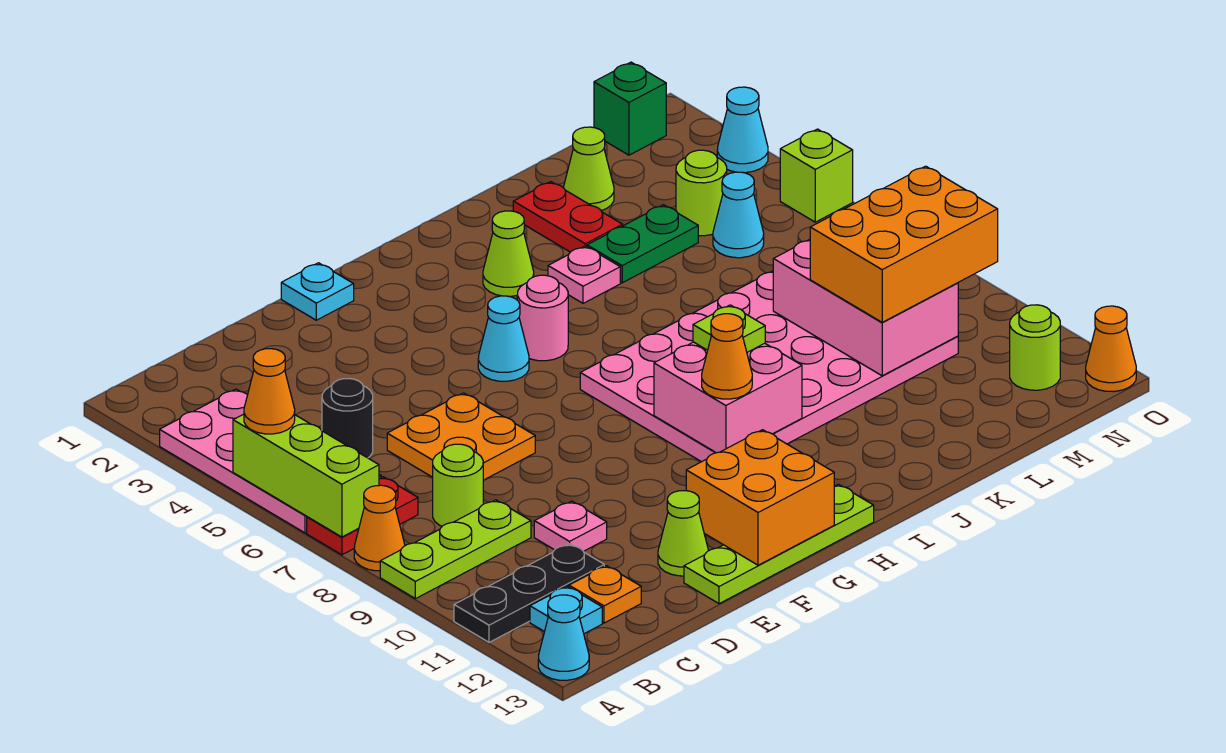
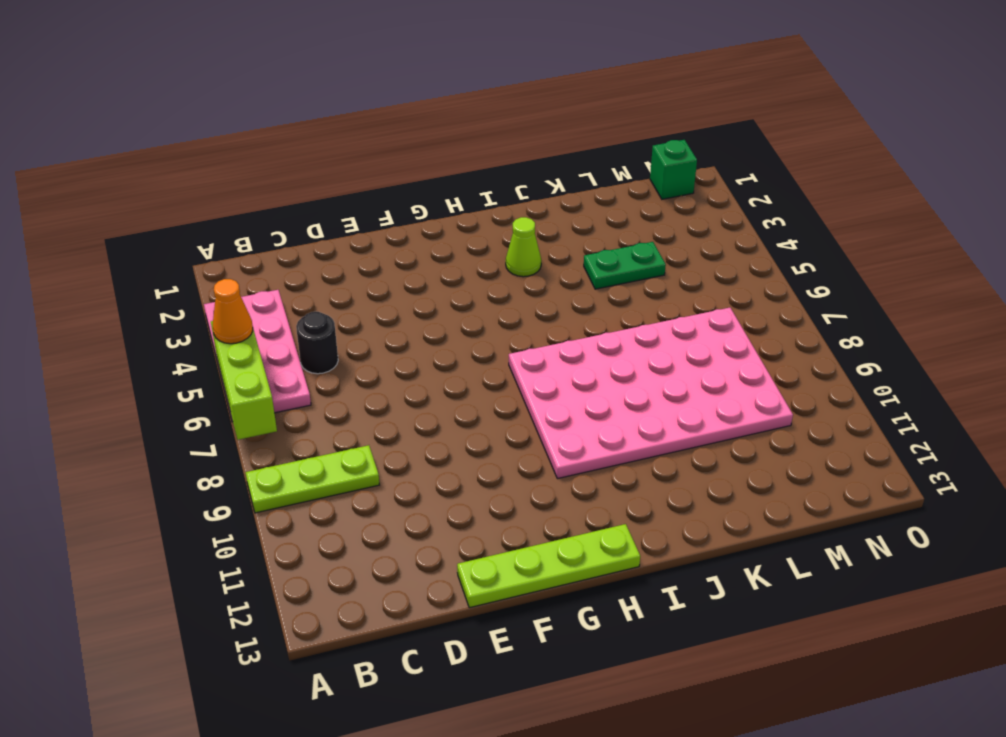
none -> red plate A7:B7 level 1
none -> orange cone A8 level 1
none -> black plate A11:C11 level 1
none -> cyan cone A13 level 1

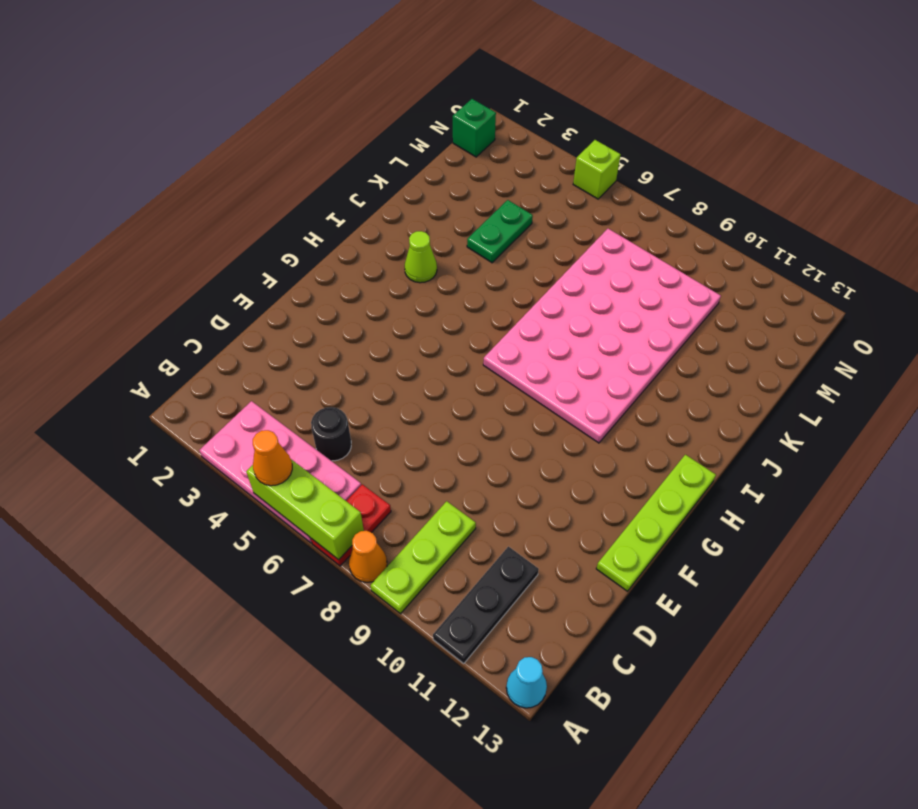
none -> cyan plate B12 level 1
none -> lime round brick C8 level 1
none -> orange plate C12 level 1
none -> orange plate D6:E7 level 1

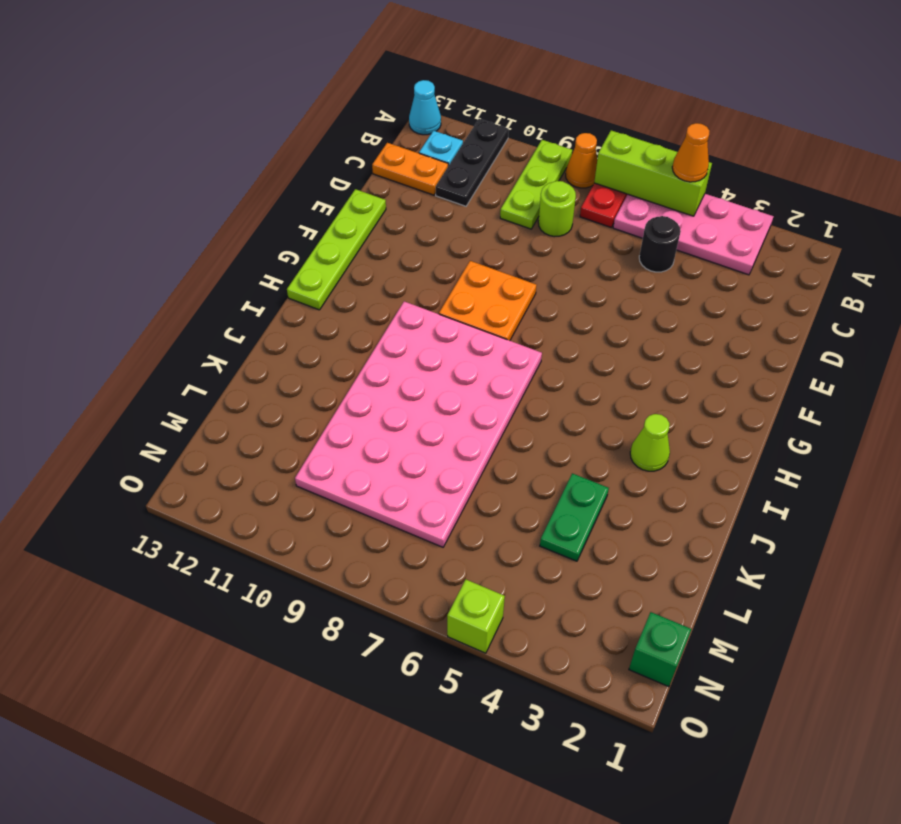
orange plate C12:C13 level 1 -> orange plate C12 level 1
orange plate F8:G9 level 1 -> orange plate D6:E7 level 1
none -> pink plate D10 level 1
none -> lime cone E12 level 1
none -> cyan plate F1 level 1
none -> cyan cone G5 level 1

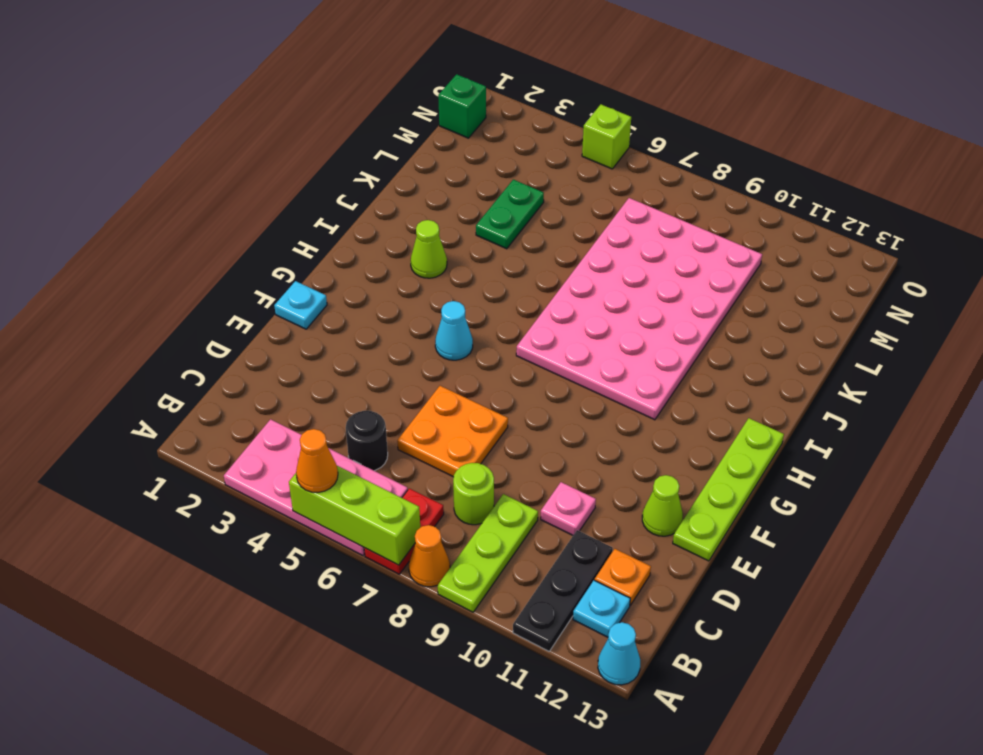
none -> pink round brick H5 level 1
none -> pink plate J4 level 1
none -> red plate K2:K3 level 1
none -> lime cone L2 level 1

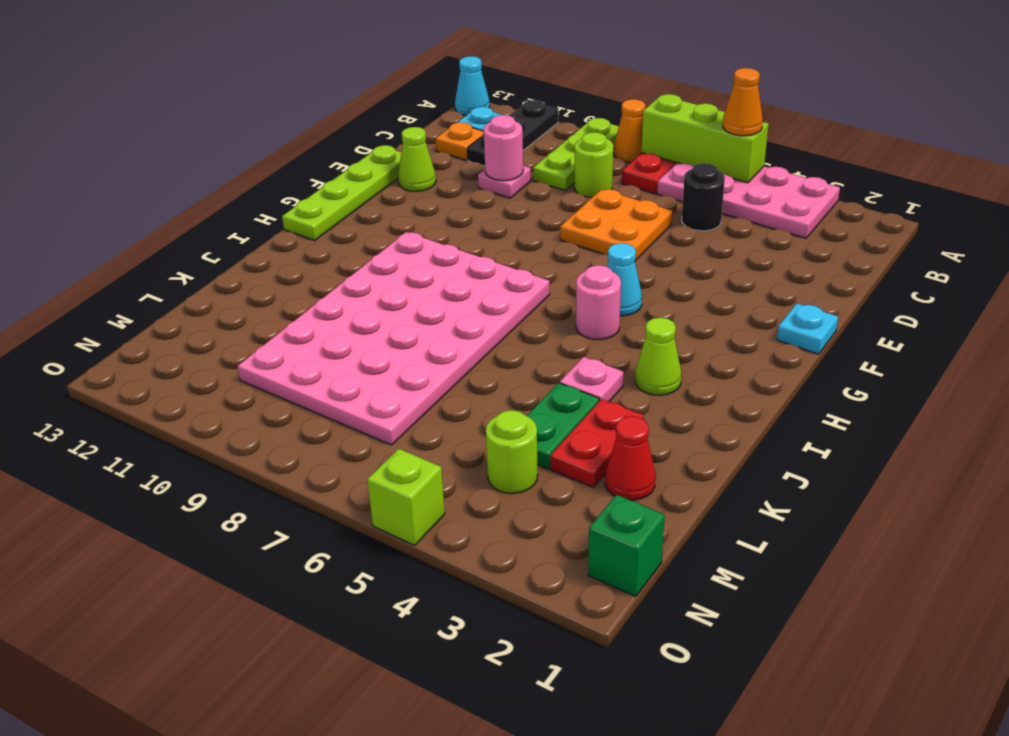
pink round brick D10 level 2 -> none
red plate K3:L3 level 1 -> red plate K2:K3 level 1
red cone L2 level 1 -> lime cone L2 level 1
none -> cyan cone M5 level 1
none -> lime round brick N12 level 1
none -> cyan cone O3 level 1
none -> orange cone O13 level 1

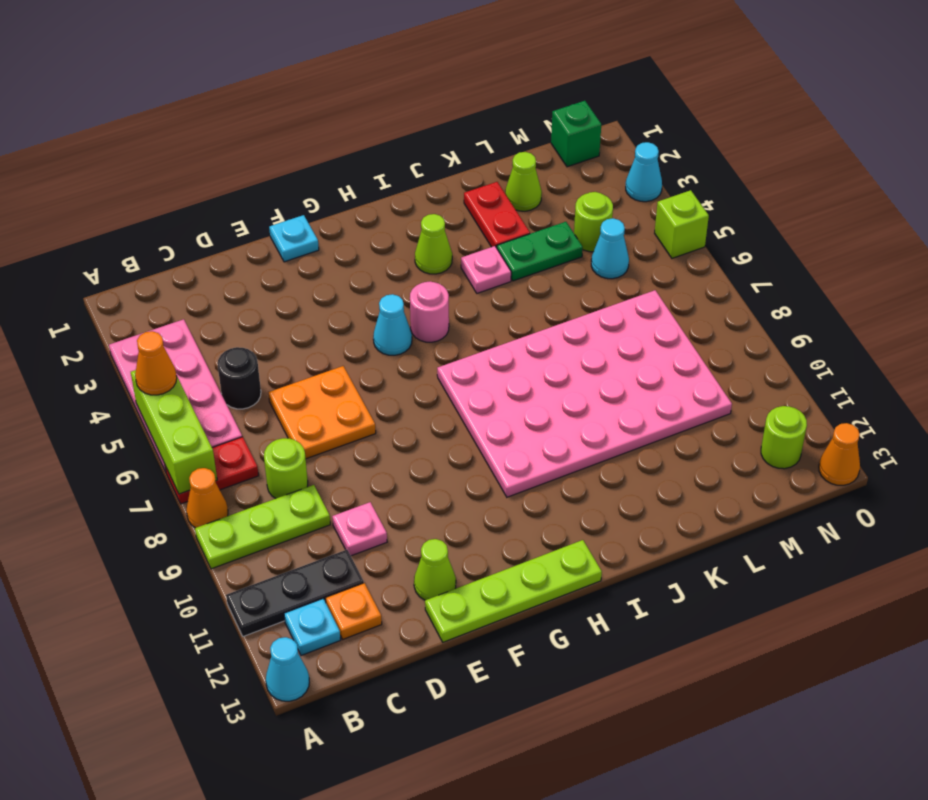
none -> orange brick F12:G13 level 2
none -> pink brick H9:I10 level 2
none -> pink brick L8:M10 level 2
none -> orange cone H10 level 3

